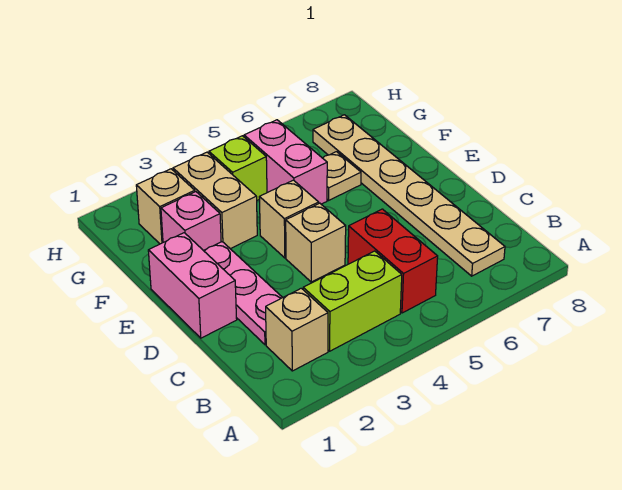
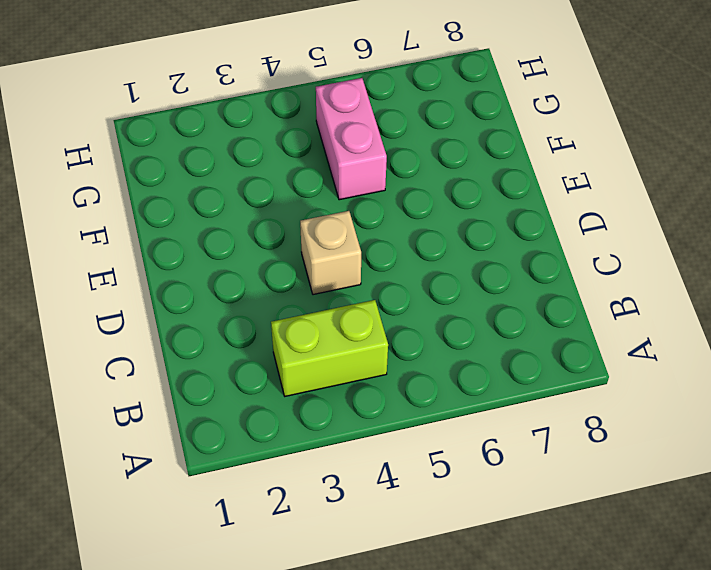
none -> tan brick B2 level 1
none -> red brick B5:C5 level 1
none -> tan plate B7:G7 level 1

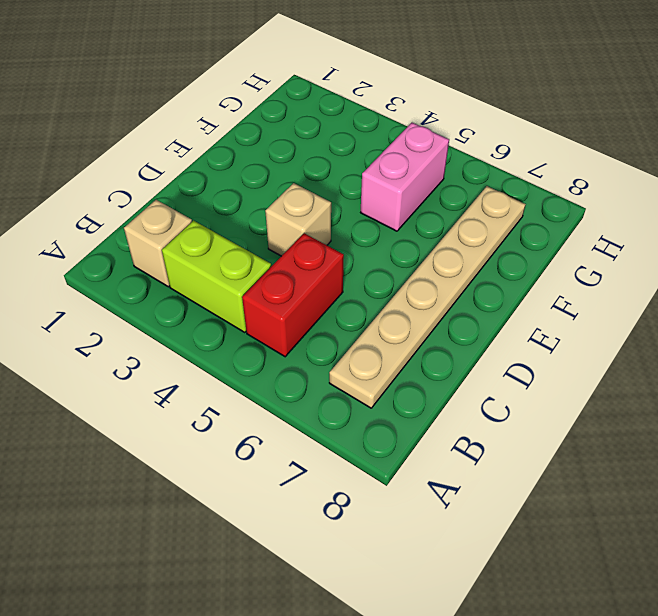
none -> pink plate C2:E2 level 1
none -> pink brick D1:E1 level 1
none -> tan brick E4 level 1

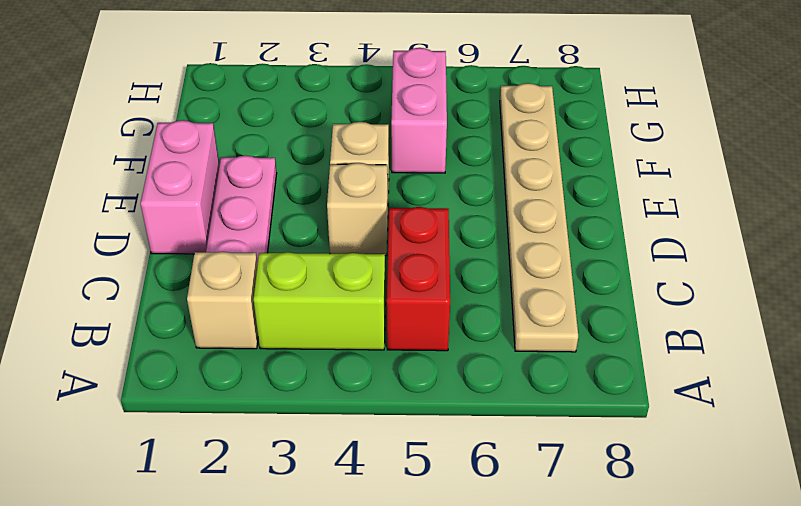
none -> pink brick F2 level 1
none -> tan brick F3:G3 level 1
none -> tan plate F6 level 1

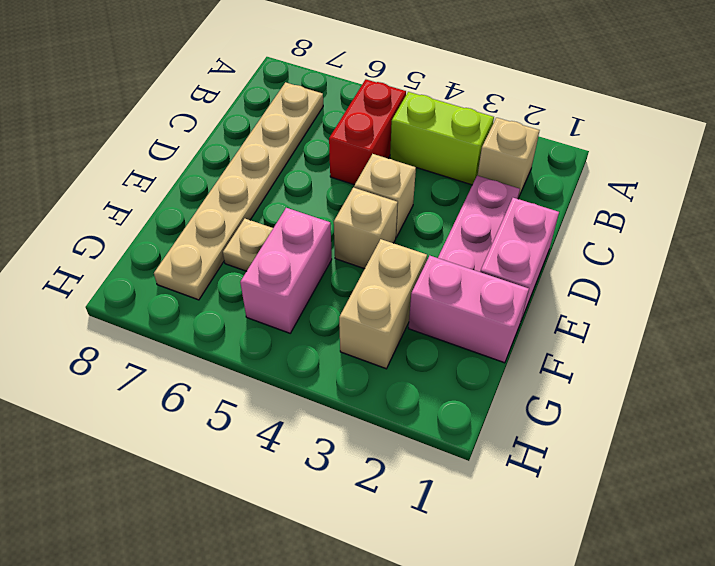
pink brick F1:F2 level 1 -> pink brick F2 level 1
none -> tan brick G2 level 1
none -> lime brick G4 level 1

